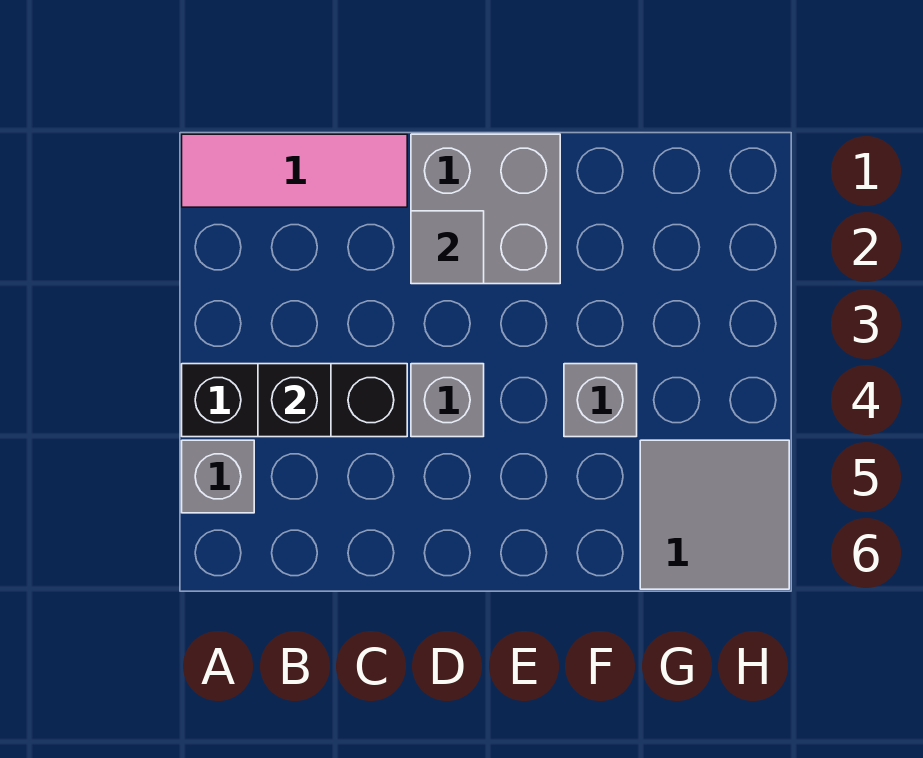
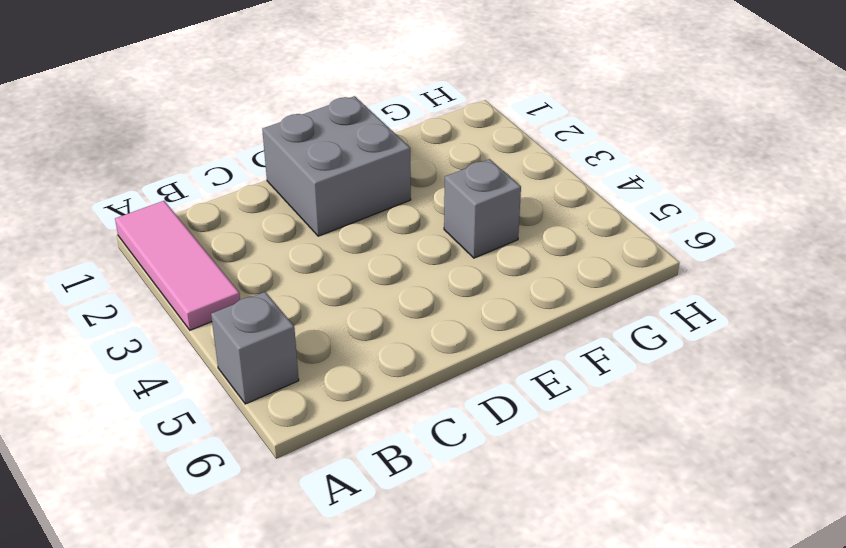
pink tile A1:A3 level 1 -> pink tile A1:C1 level 1
none -> black brick A4:C4 level 1
none -> grey brick D4 level 1

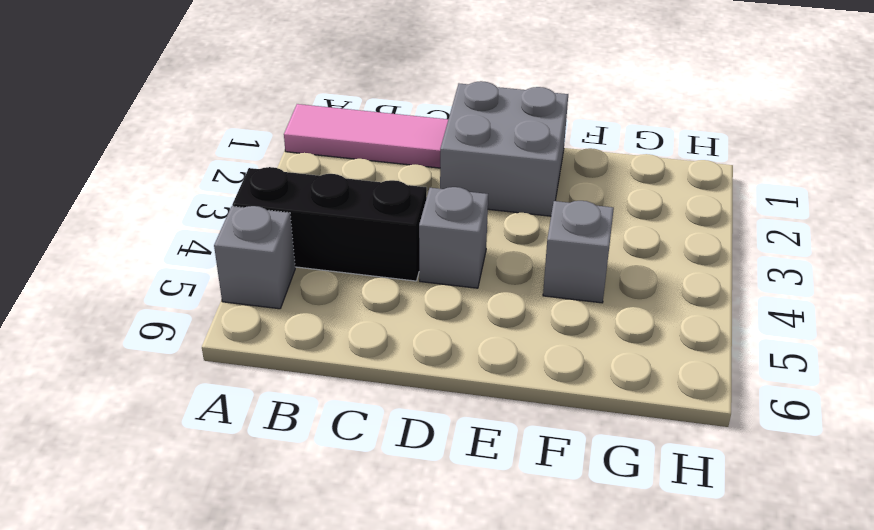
none -> grey tile G5:H6 level 1
none -> black brick B4 level 2

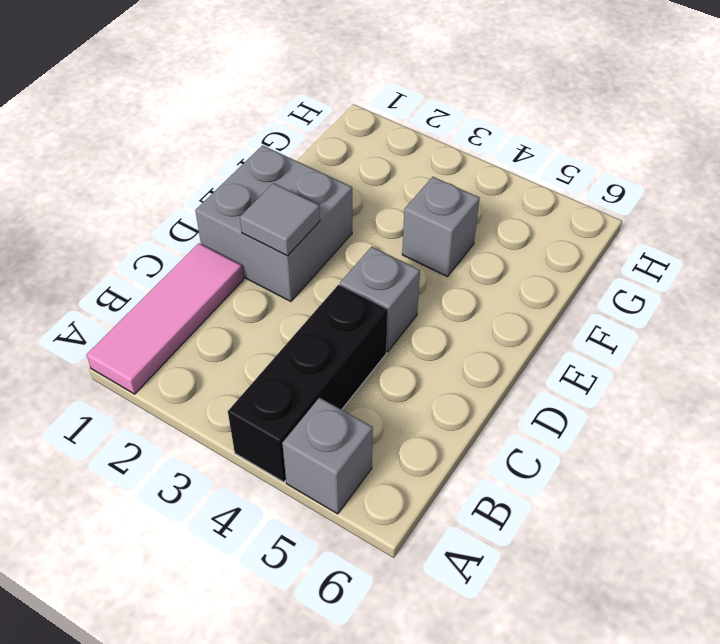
none -> grey tile G5:H6 level 1
none -> black brick B4 level 2

